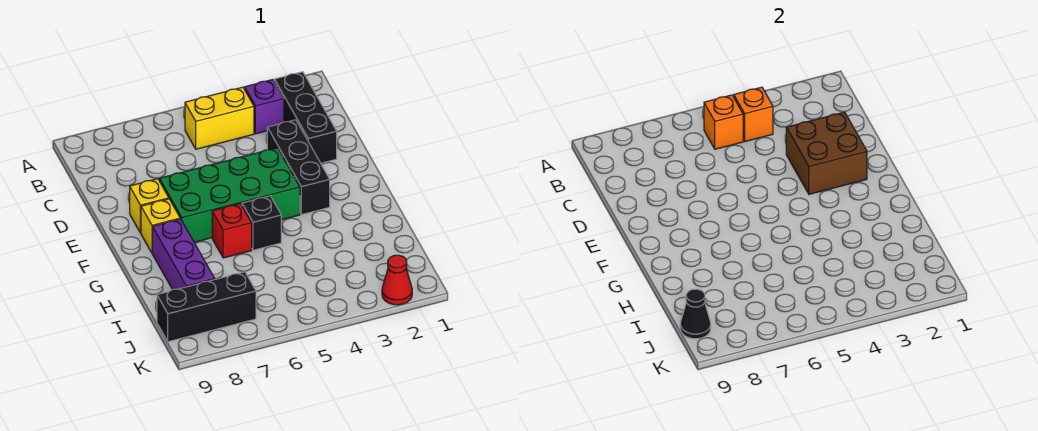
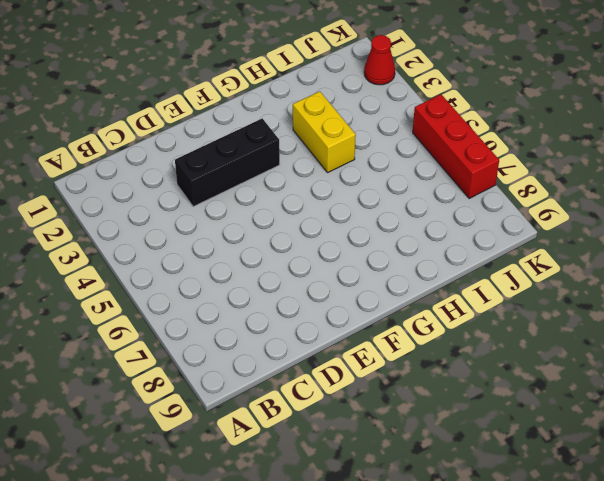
yellow brick H3:H4 level 1 -> yellow brick B4:B5 level 1
red brick K5:K7 level 1 -> none
none -> black brick B2:D2 level 1
none -> purple brick B3 level 1
none -> green brick E4:F7 level 1

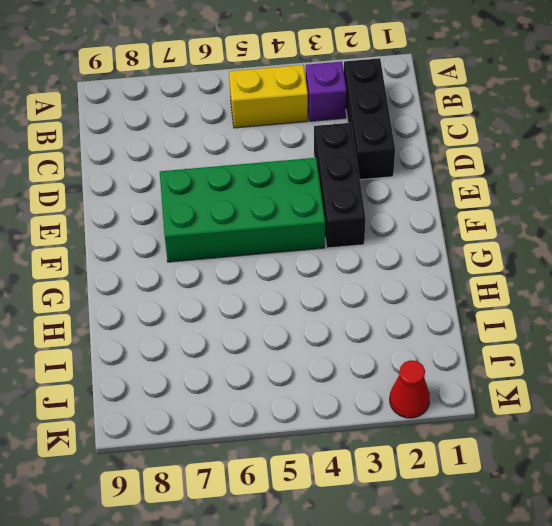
none -> yellow brick E8 level 1
none -> yellow brick F8 level 1
none -> black brick G5 level 1

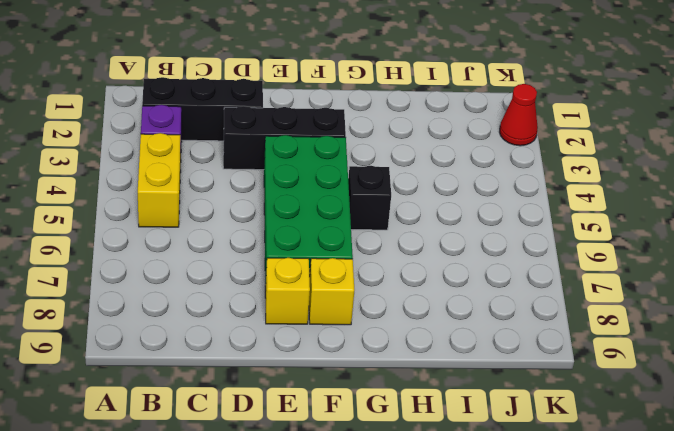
none -> red brick G6 level 1
none -> purple brick G8:I8 level 1
none -> black brick J7:J9 level 1

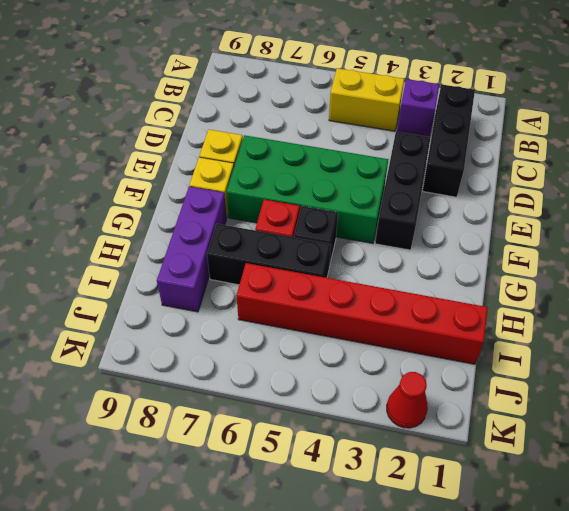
black brick H5:H7 level 1 -> black brick J7:J9 level 1
red brick I1:I6 level 1 -> none
none -> orange brick B4 level 2
none -> orange brick B5 level 2
none -> brown brick D2:E3 level 2

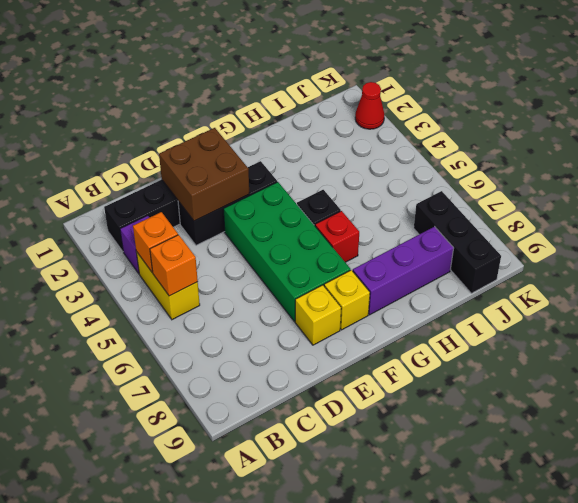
none -> black cone J9 level 2

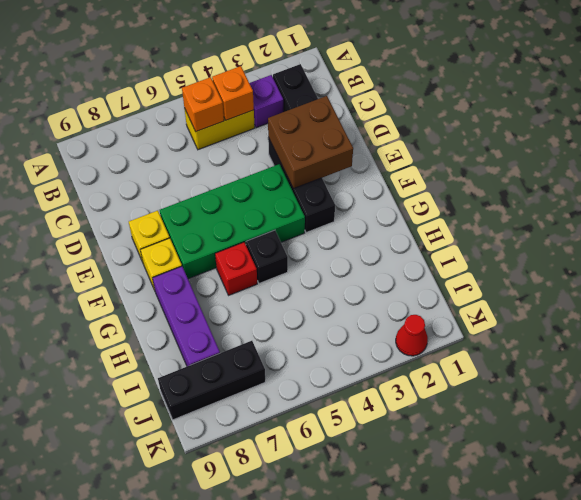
none -> black cone J9 level 2

